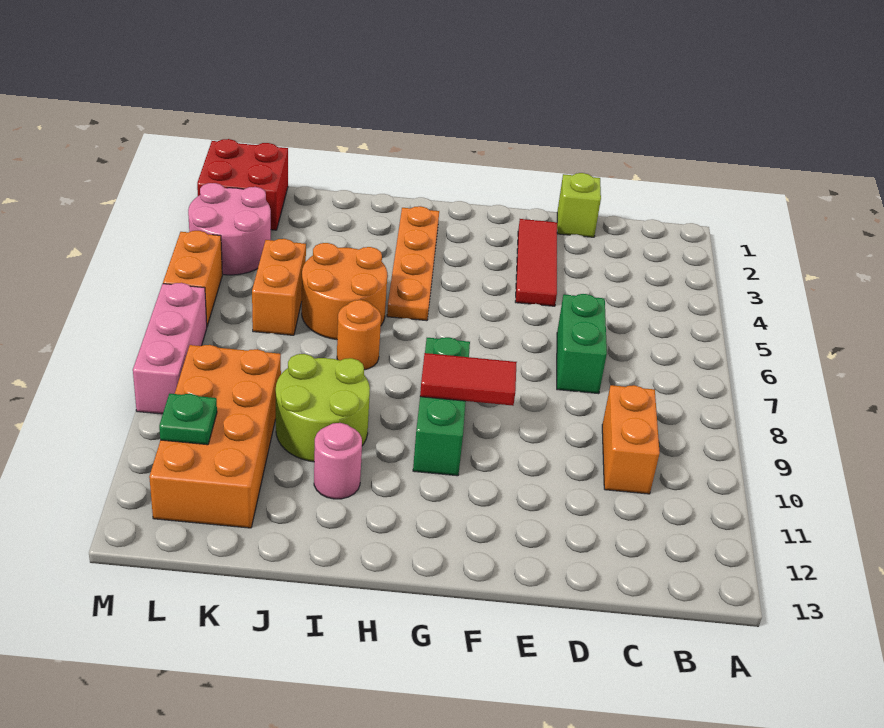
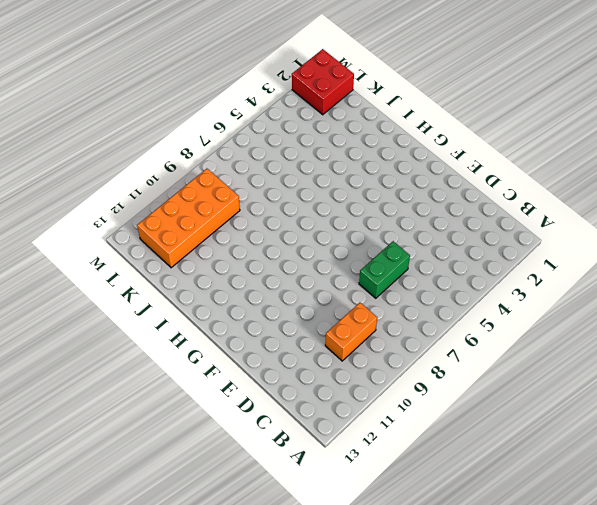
none -> lime brick D1 level 1
none -> red tile E2:E4 level 1
none -> green brick G8:G10 level 1

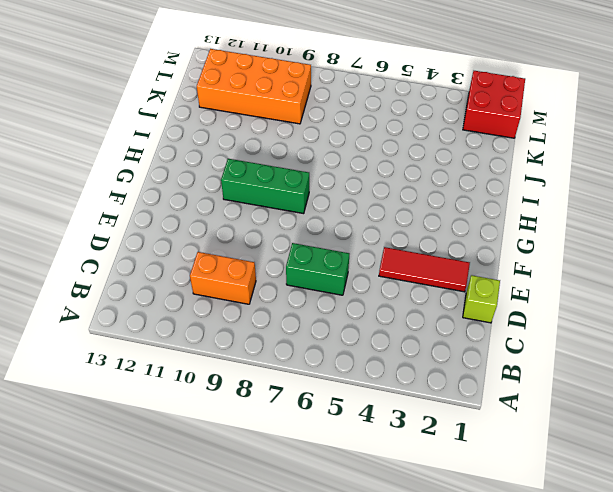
none -> orange plate H2:H5 level 1
none -> orange round brick I5:J6 level 1
none -> orange round brick I7 level 1

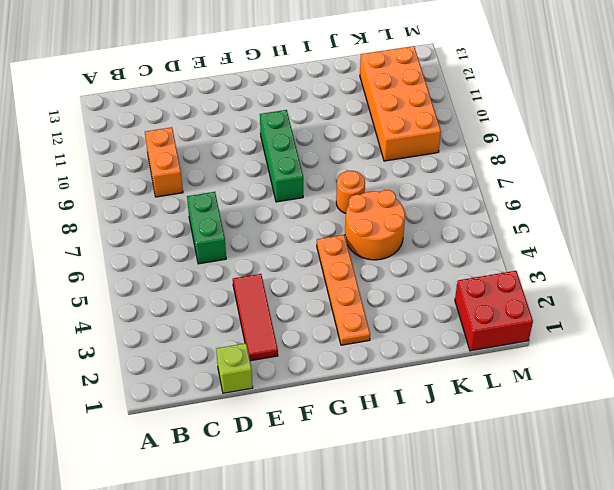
none -> lime round brick I9:J10 level 1
none -> pink round brick I11 level 1
none -> orange brick K5:K6 level 1

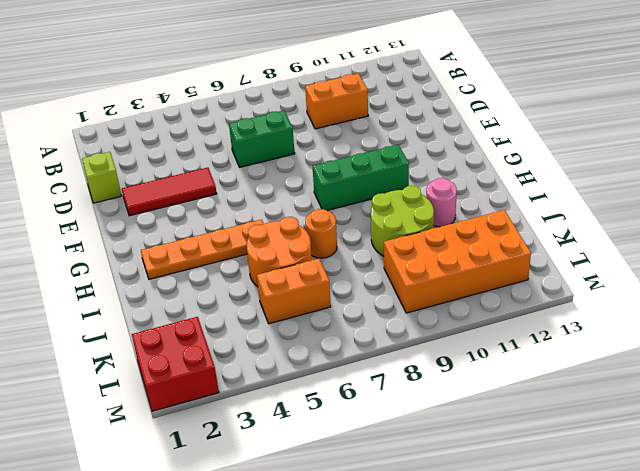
none -> pink round brick L3:M4 level 1
none -> orange brick M5:M6 level 1
none -> pink brick M7:M9 level 1

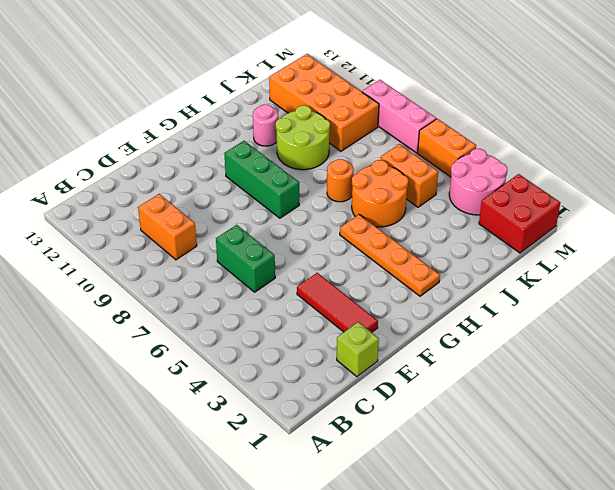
none -> red tile F9:G9 level 2
none -> green plate L11 level 2

